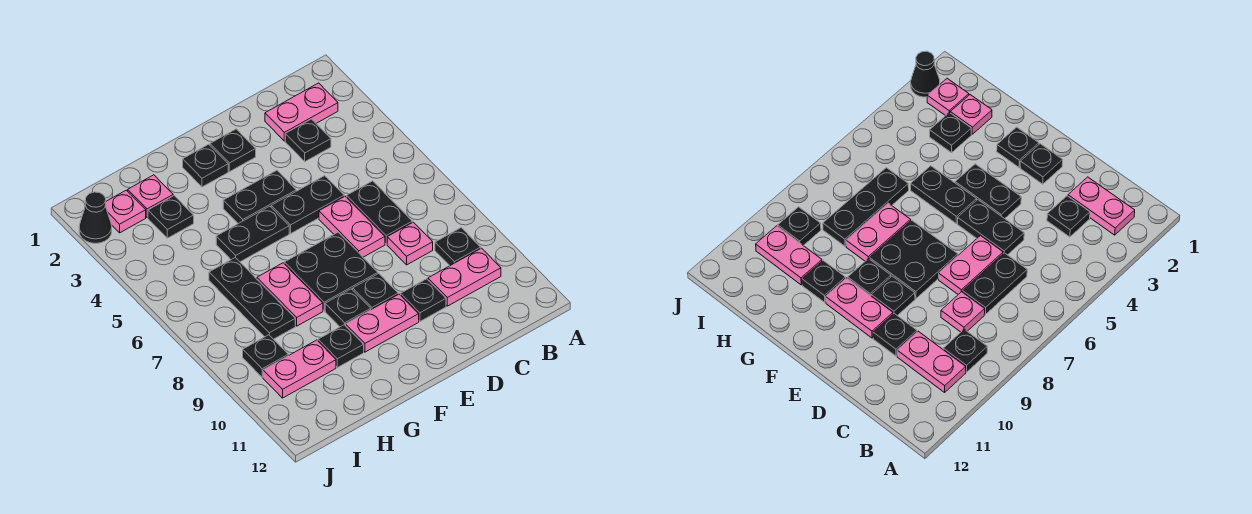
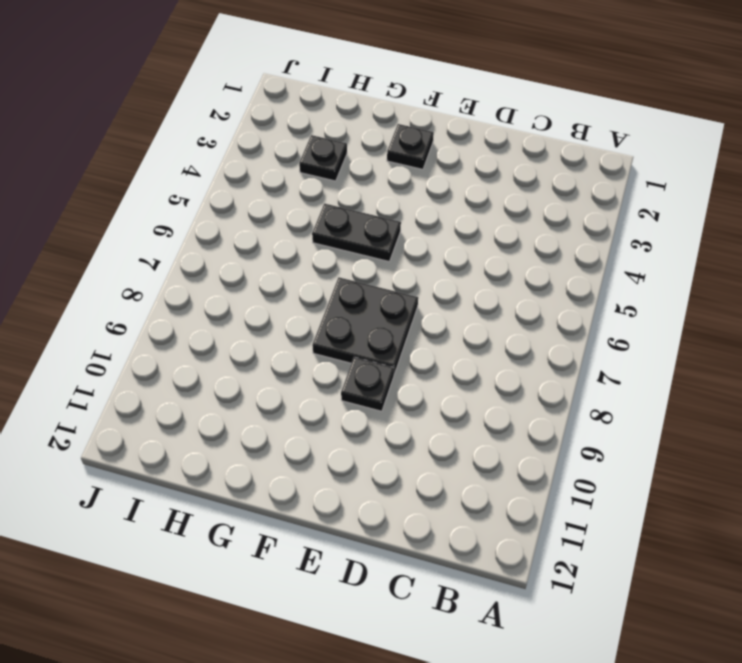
none -> pink plate B2:C2 level 1
none -> black plate B9 level 1
none -> pink plate B10:C10 level 1

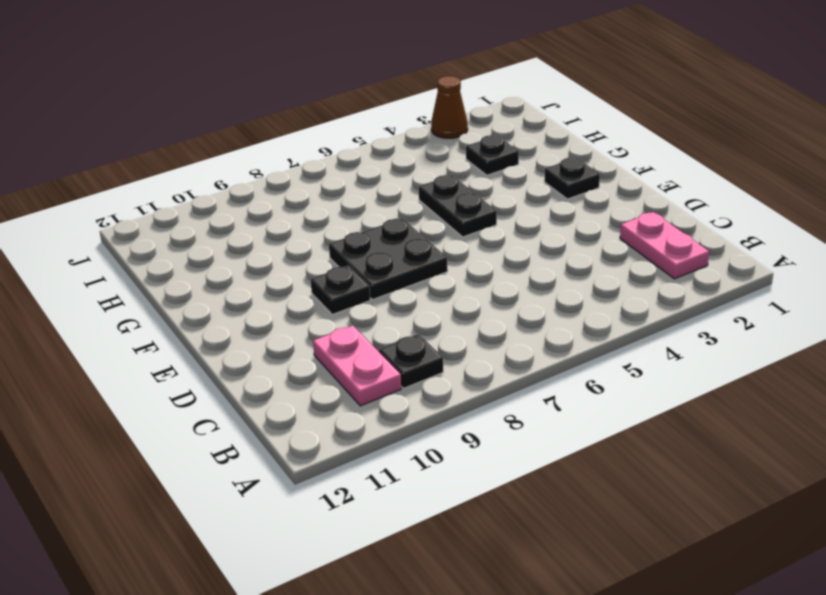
brown cone J3 level 1 -> none
none -> black plate C3 level 1
none -> black plate C6:C7 level 1
none -> pink plate C8 level 1

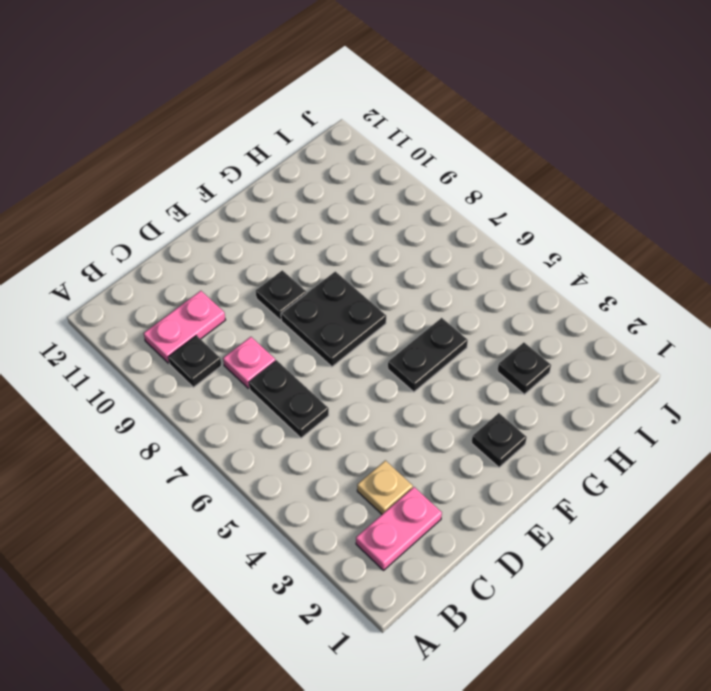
tan plate C3 level 1 -> black plate C3 level 1
none -> black plate D5:E5 level 1
none -> pink plate D6:D7 level 1
none -> black plate D10 level 1

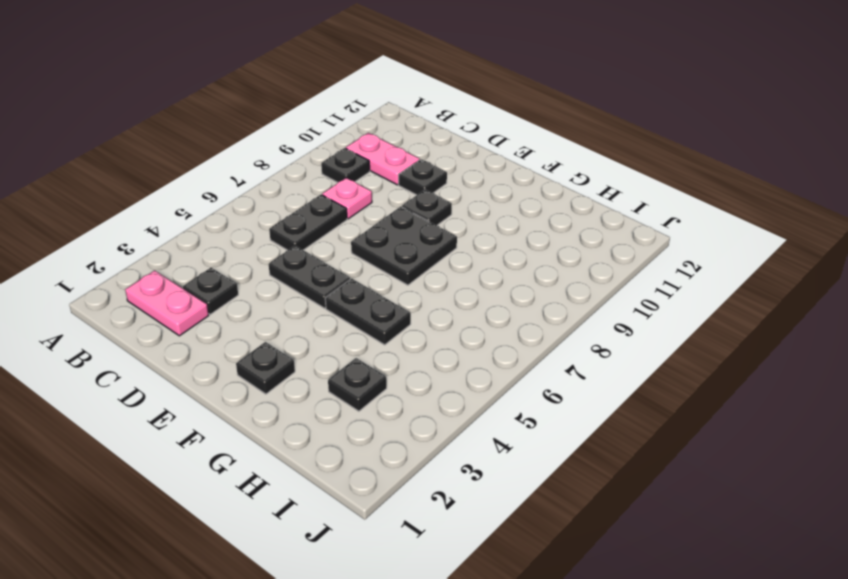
none -> pink plate D6:D7 level 1
none -> black plate E2 level 1
none -> black plate E4:F4 level 1

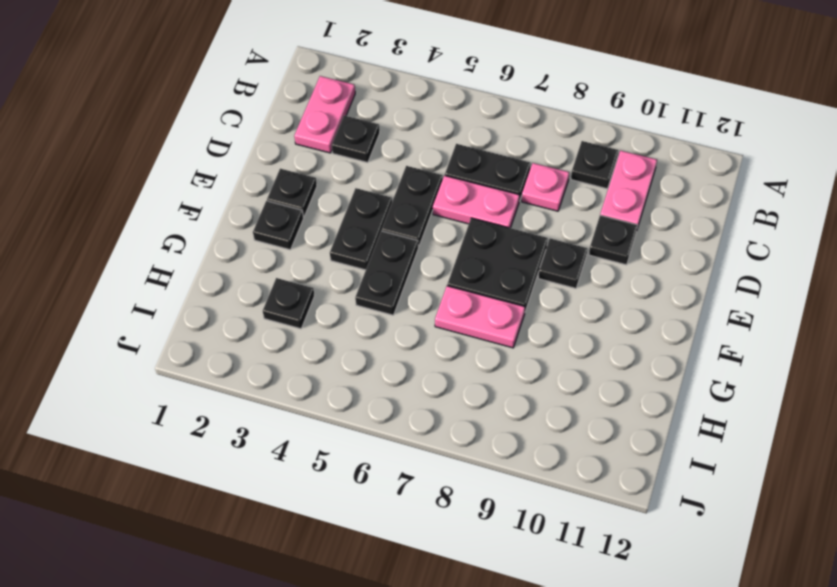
none -> pink plate E10:F10 level 1
none -> black plate F9 level 1
none -> black plate G10 level 1

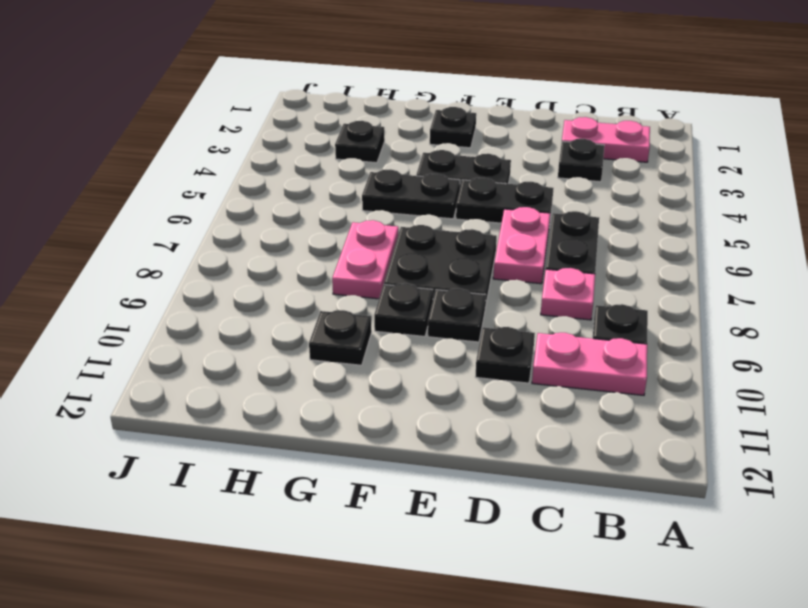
none -> black plate E2 level 1
none -> pink plate E10:F10 level 1
none -> pink plate H2 level 1

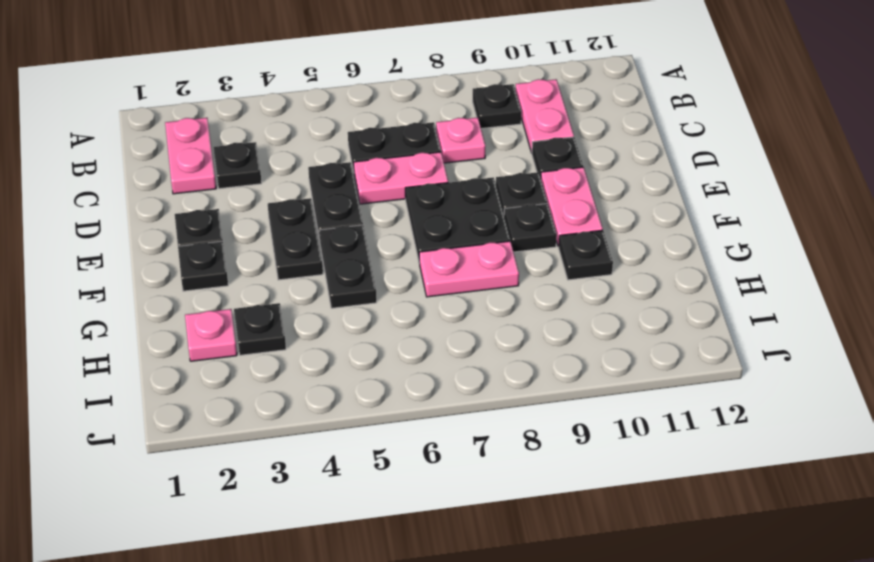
none -> black plate H6:H8 level 1
none -> pink plate H10:I10 level 1
none -> pink plate I2 level 1

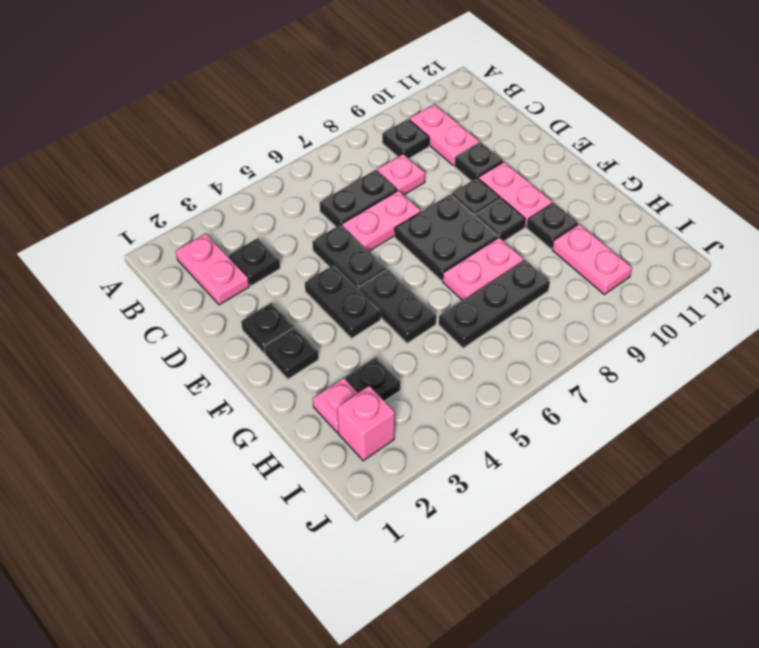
pink brick I2 level 1 -> pink plate I2 level 1
none -> black plate I9 level 1
none -> black cone J2 level 1

